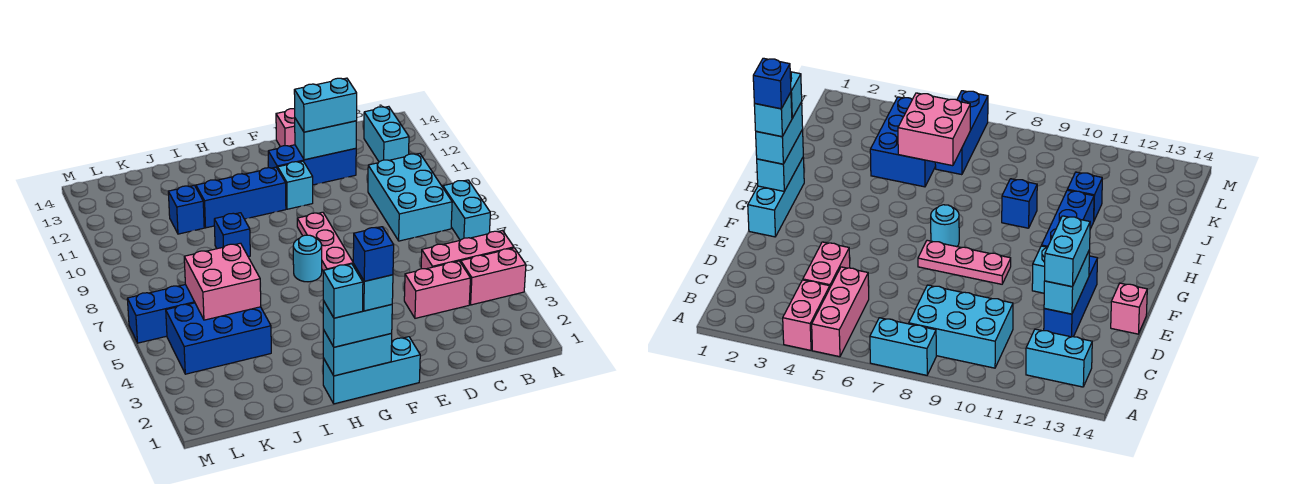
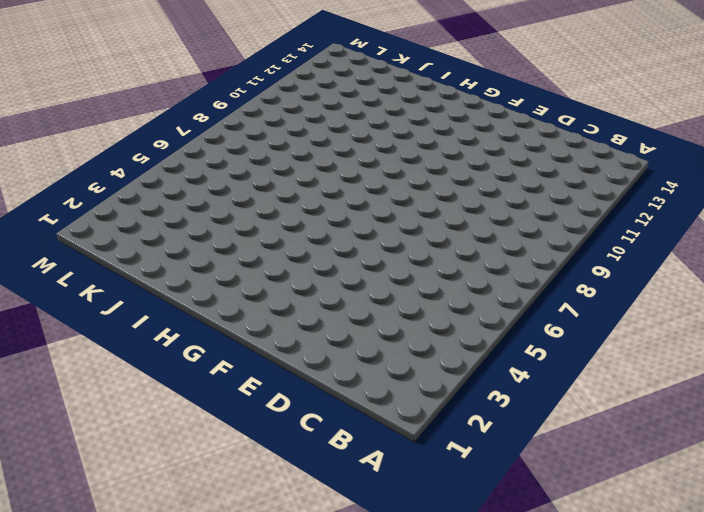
none -> pink brick A4:B4 level 1
none -> pink brick A5:C5 level 1
none -> cyan brick A7:A8 level 1

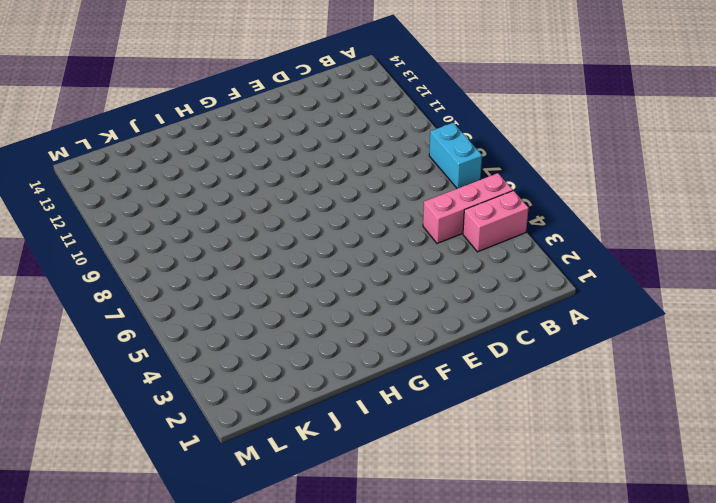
none -> cyan brick B8:C10 level 1
none -> cyan brick B12:B13 level 1
none -> pink brick C4:D4 level 1

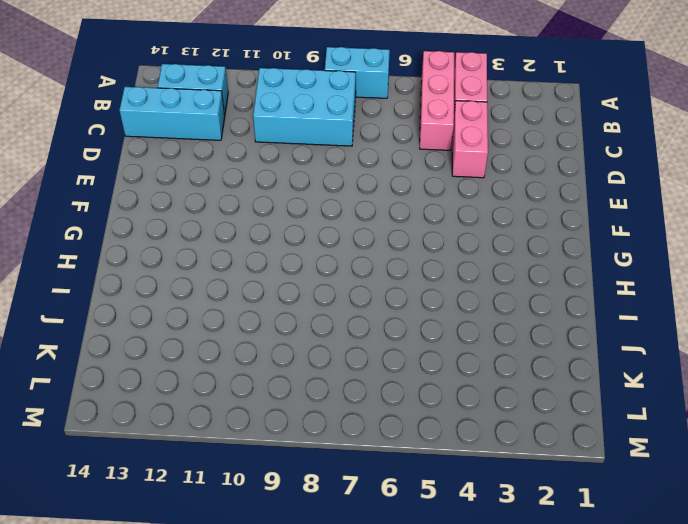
cyan brick C12:C14 level 1 -> cyan brick F1:H1 level 1
none -> blue brick D12:F12 level 1
none -> pink brick E14 level 1
none -> pink plate F7:F9 level 1

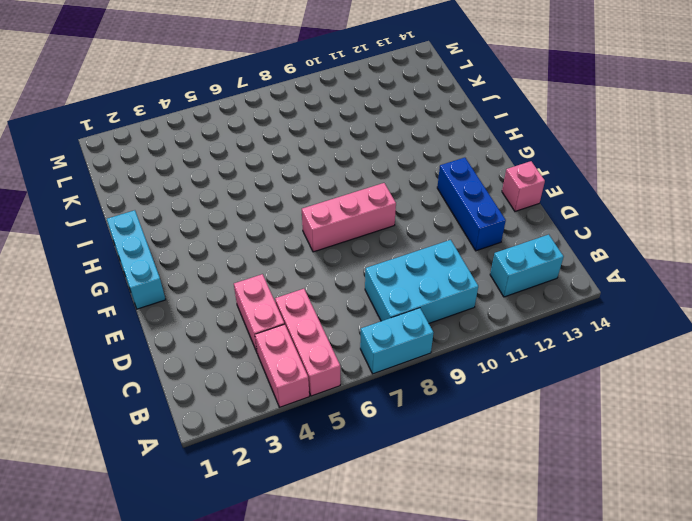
pink brick F7:F9 level 1 -> pink plate F7:F9 level 1
none -> cyan brick F11 level 1
none -> cyan round brick G7 level 1
none -> blue brick G11:I11 level 1

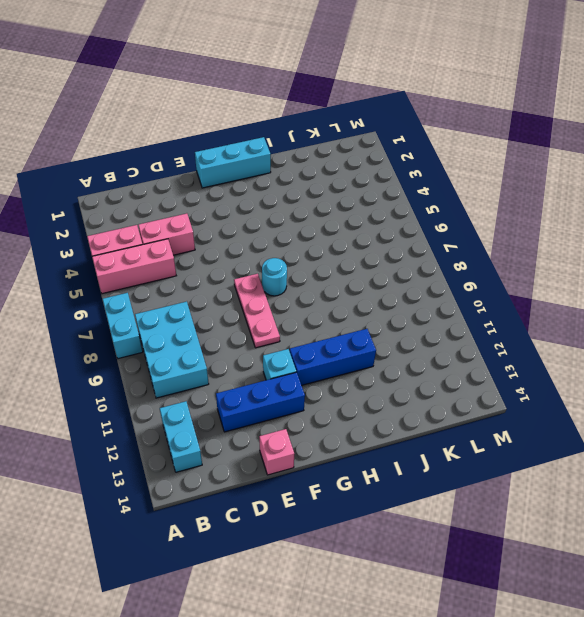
none -> blue brick I9 level 1
none -> blue brick J4:L5 level 1
none -> blue brick J11 level 1

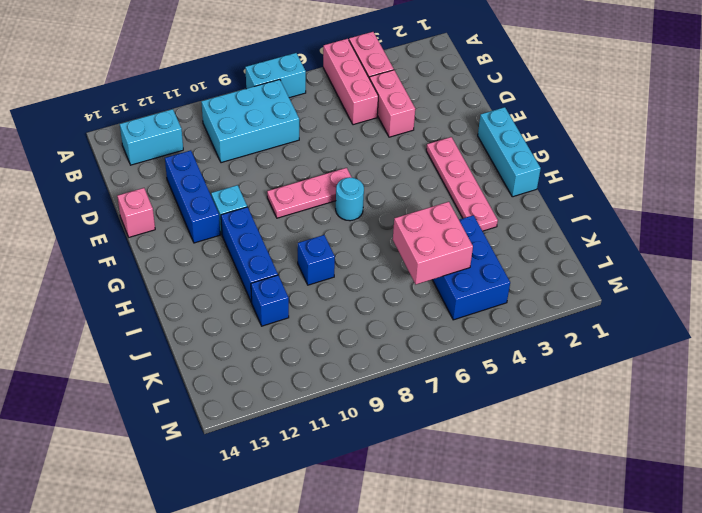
pink plate F3:I3 level 1 -> none
none -> blue brick K6:M6 level 1
none -> cyan brick D12:E12 level 2
none -> cyan brick G1:H1 level 2

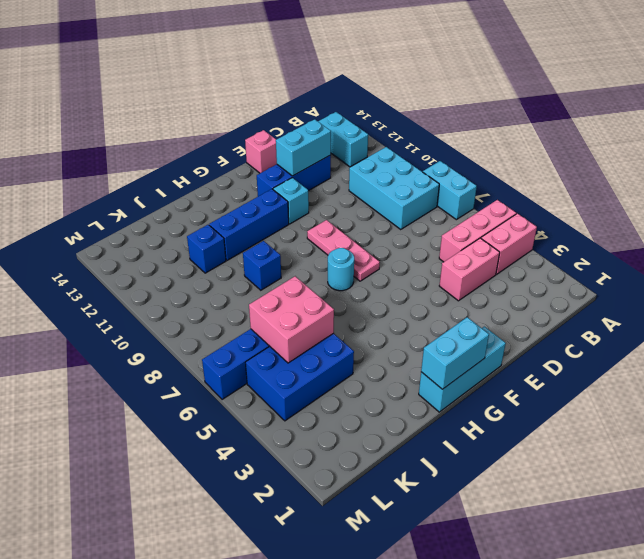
none -> cyan brick D12:E12 level 3
none -> cyan brick G1:H1 level 3
none -> cyan brick G1 level 4

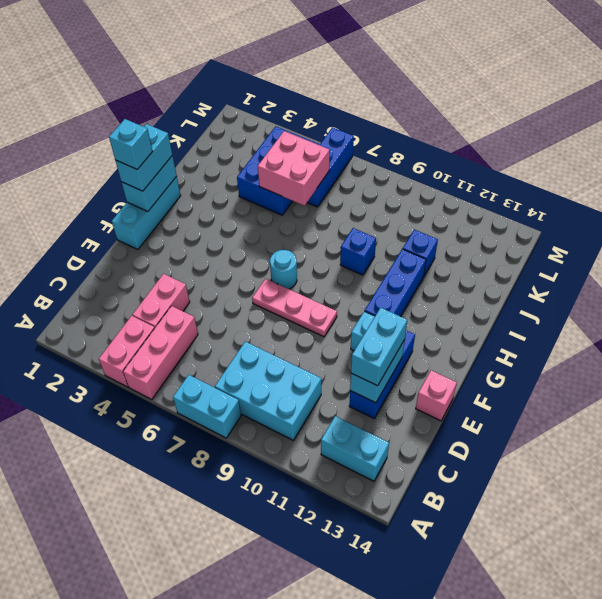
none -> cyan brick H1 level 4
none -> blue brick G1 level 5

